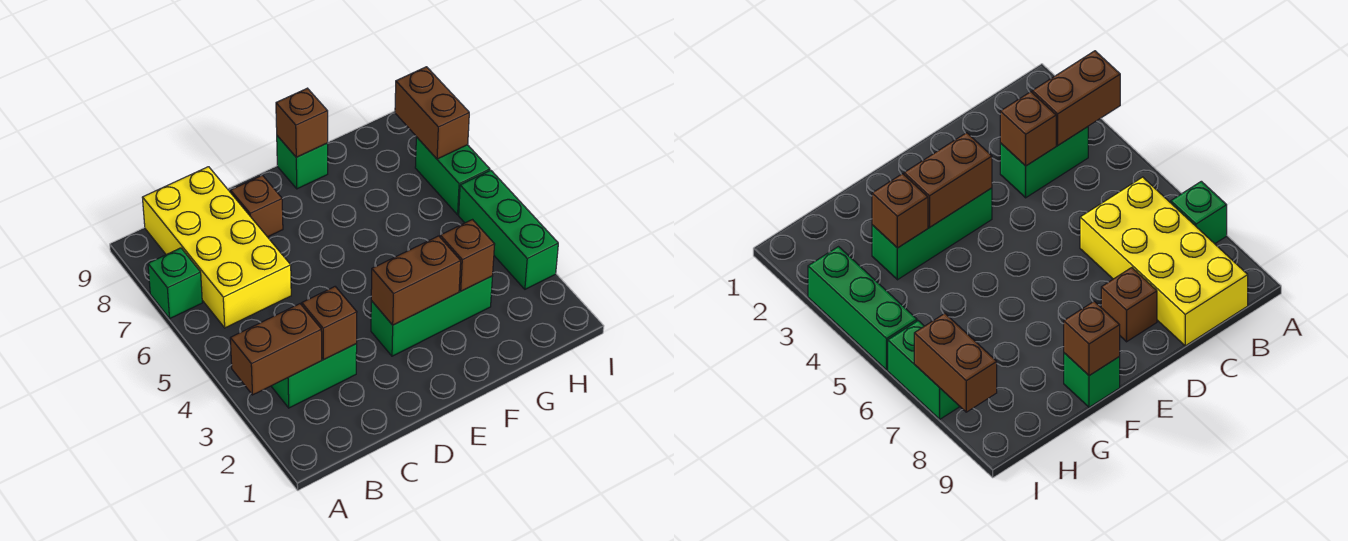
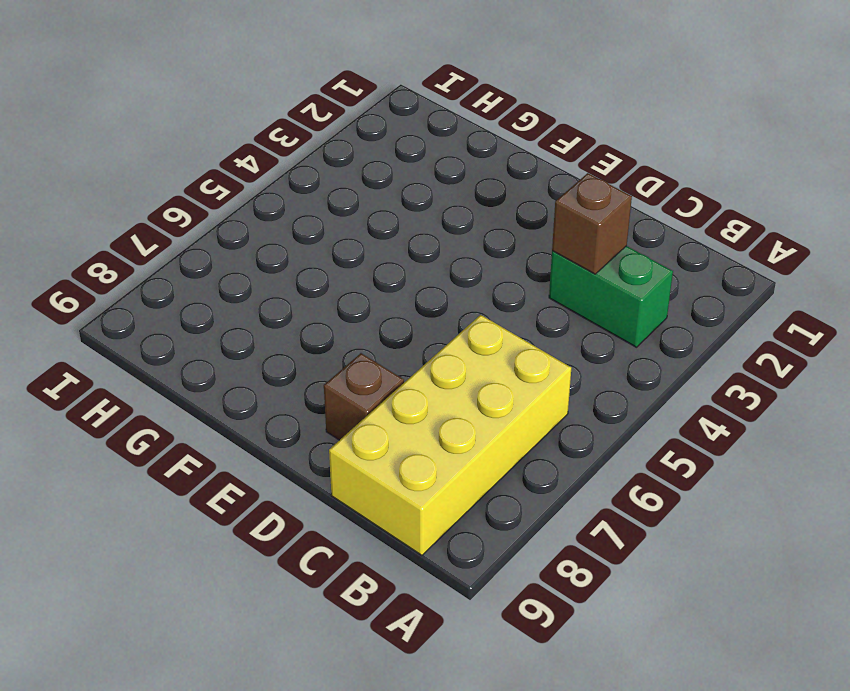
none -> green brick A7 level 1
none -> green brick E3:G3 level 1
none -> green brick F9 level 1

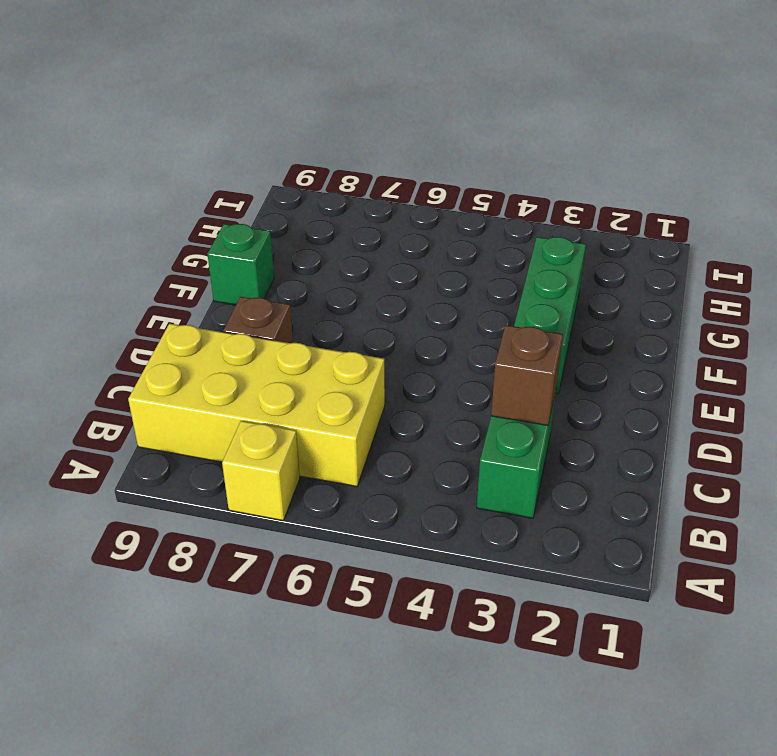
yellow brick A7 level 1 -> green brick A7 level 1
none -> green brick I3:I5 level 1
none -> green brick I6:I7 level 1
none -> brown brick A3:B3 level 2

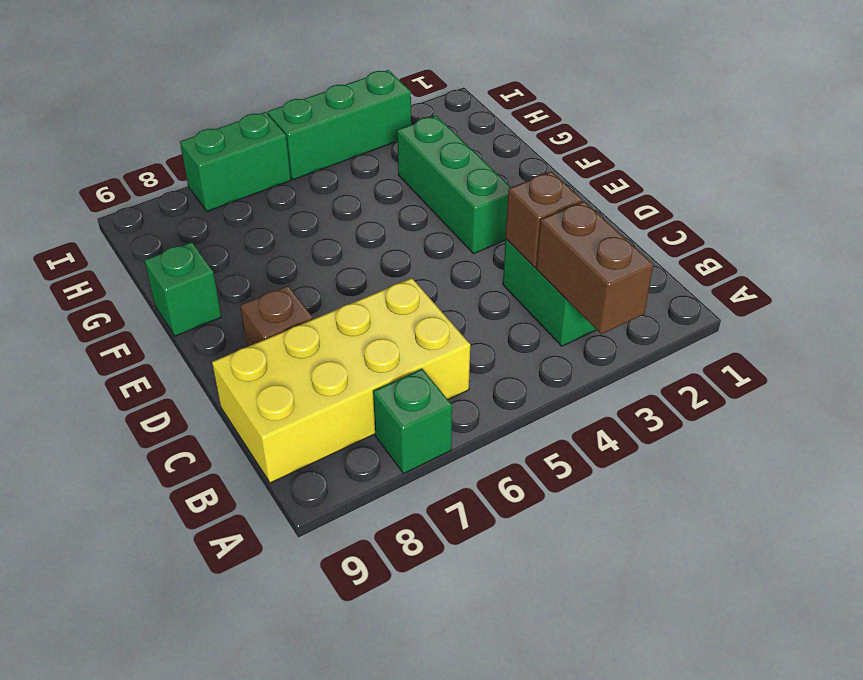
none -> brown brick E3:F3 level 2
none -> brown brick F9 level 2
none -> brown brick G3 level 2

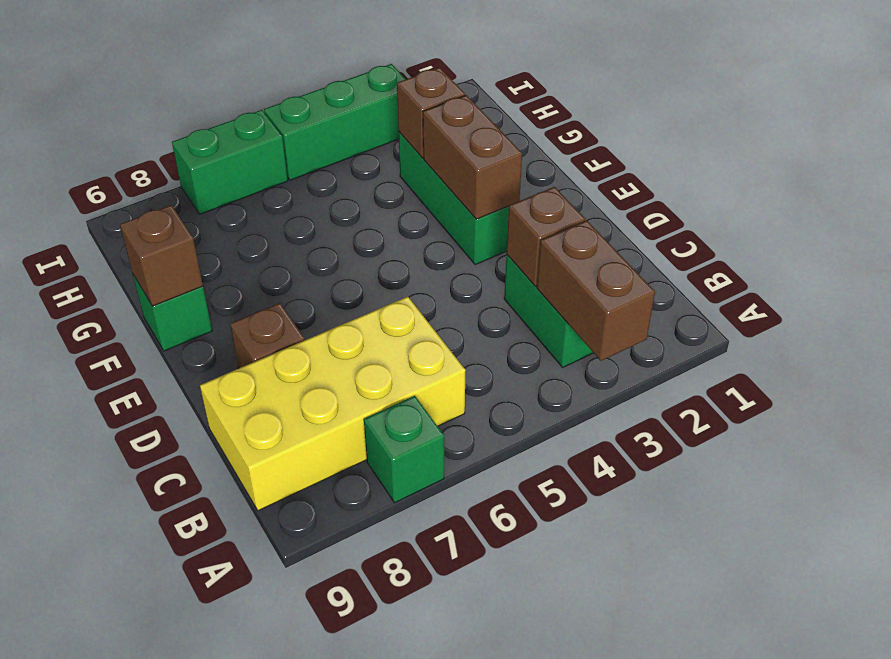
none -> brown brick I7:I8 level 2

